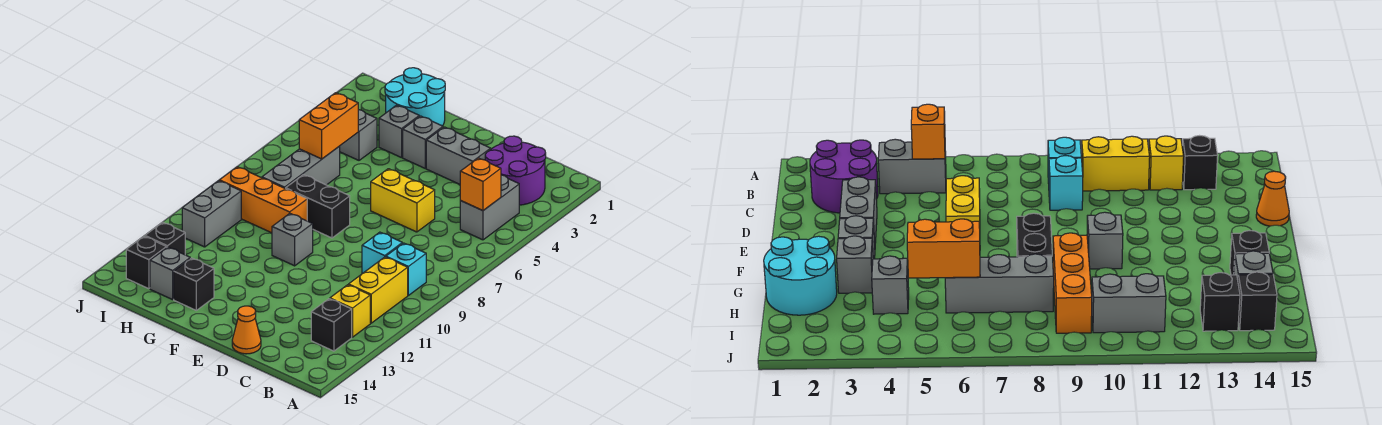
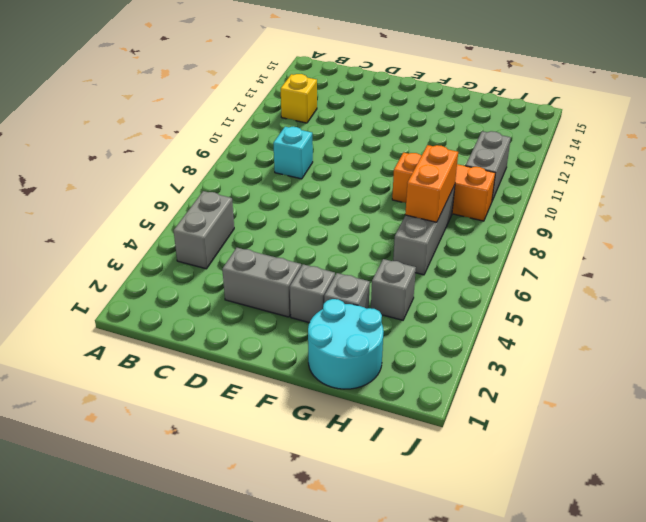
orange brick H7:H8 level 2 -> orange brick H5:H6 level 2
none -> purple round brick B2:C3 level 1
none -> cyan brick B9 level 1
none -> yellow brick B10:B11 level 1

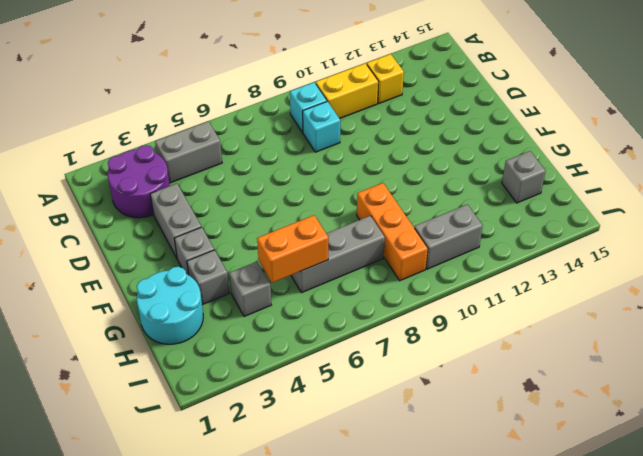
none -> black brick B13 level 1
none -> yellow brick D6:E6 level 1
none -> orange cone D15 level 1

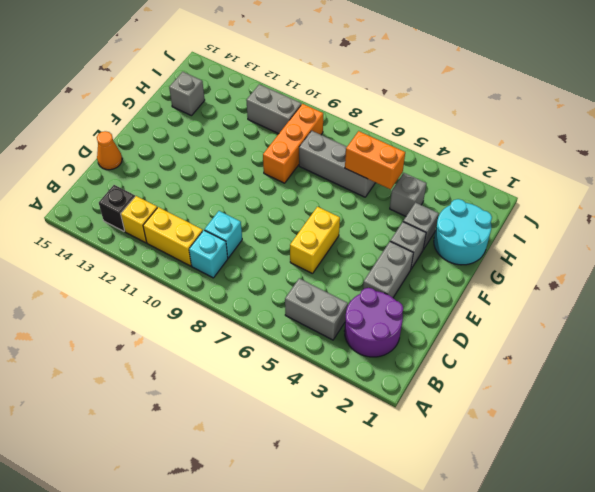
none -> black brick F8:G8 level 1
none -> grey brick F10 level 1
none -> black brick G14 level 1

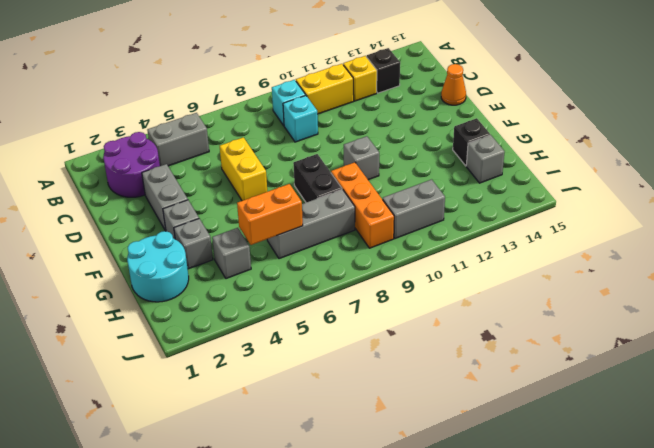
none -> black brick I13 level 1
none -> black brick I14 level 1
none -> orange brick B5 level 2

